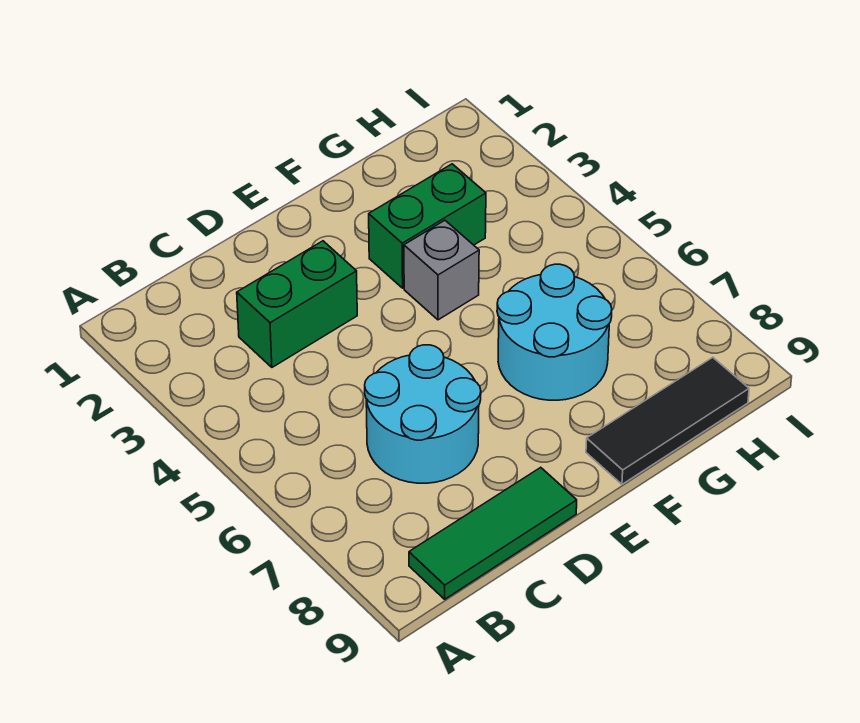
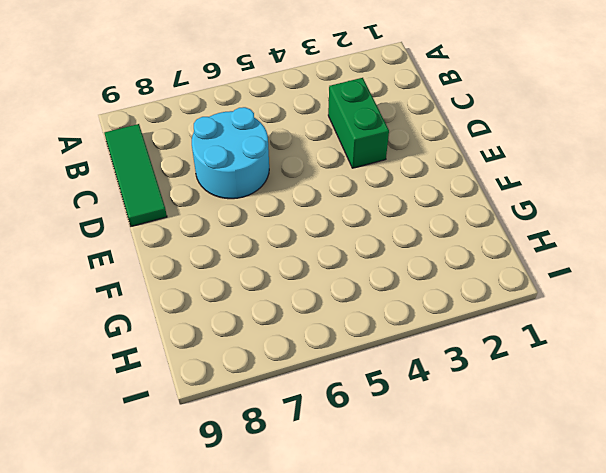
none -> green brick F3:G3 level 1
none -> grey brick F4 level 1

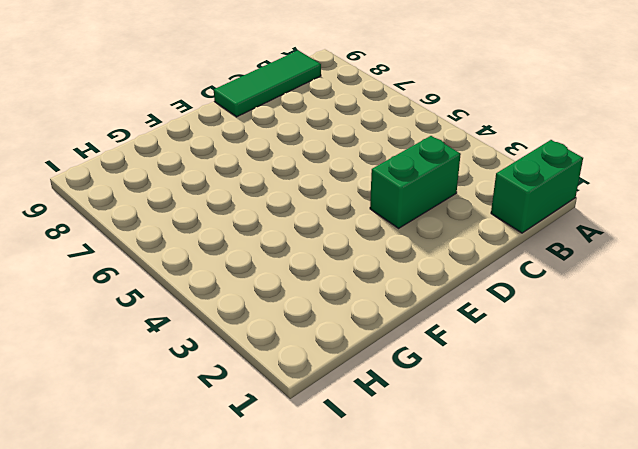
green brick A1:B1 level 1 -> green brick F3:G3 level 1
none -> cyan round brick C6:D7 level 1
none -> grey brick F4 level 1

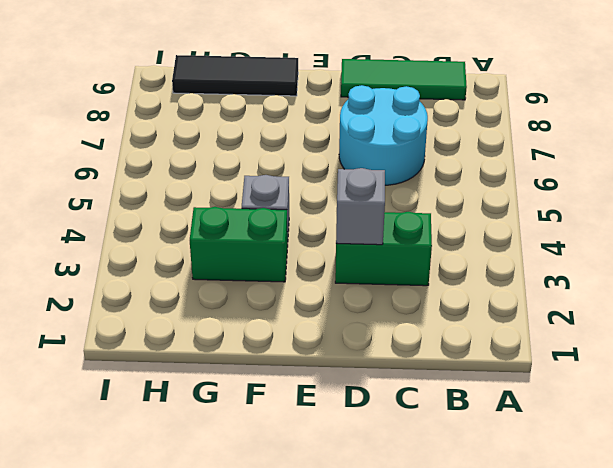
grey brick D3 level 2 -> none
none -> cyan round brick F6:G7 level 1

